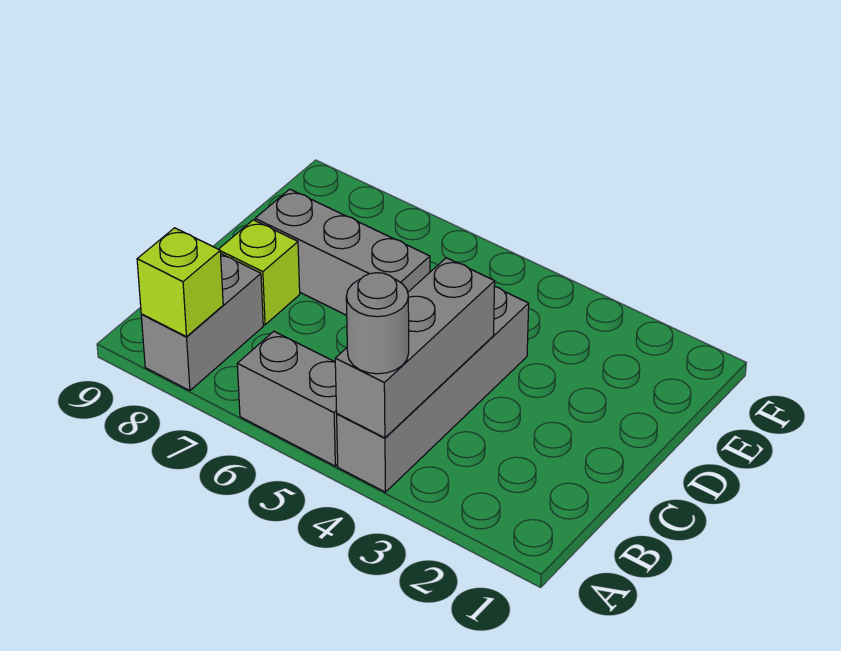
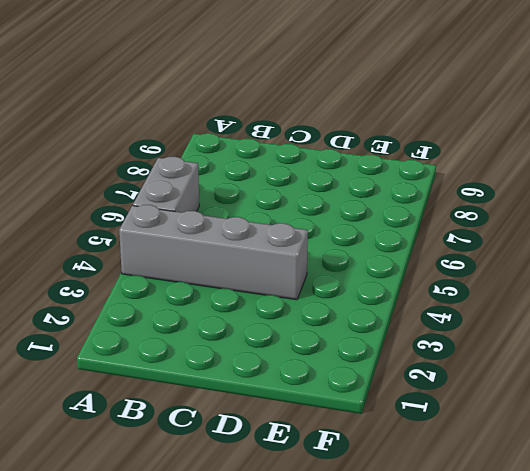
none -> grey brick A8:B8 level 1
none -> lime brick C8 level 1

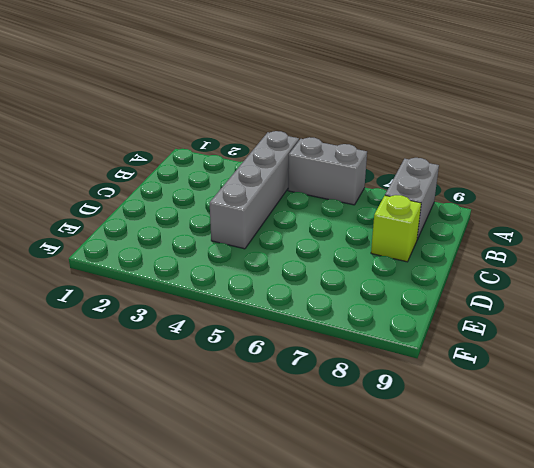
none -> grey brick D6:D8 level 1
none -> grey brick A4:C4 level 2

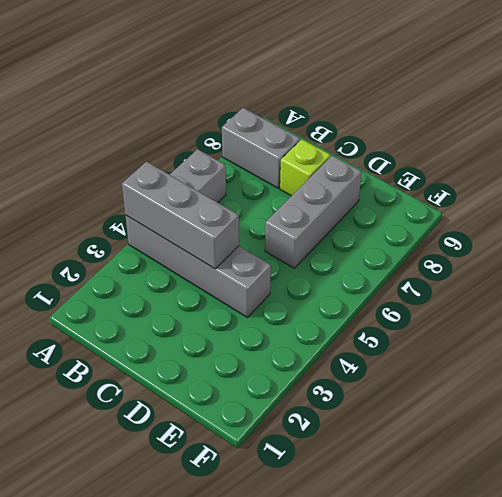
none -> lime brick A8 level 2
none -> grey round brick A4 level 3

